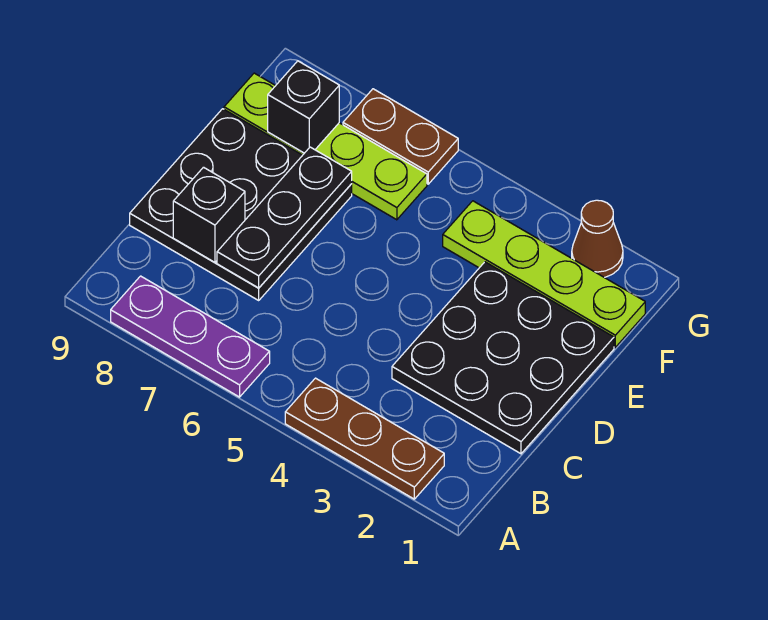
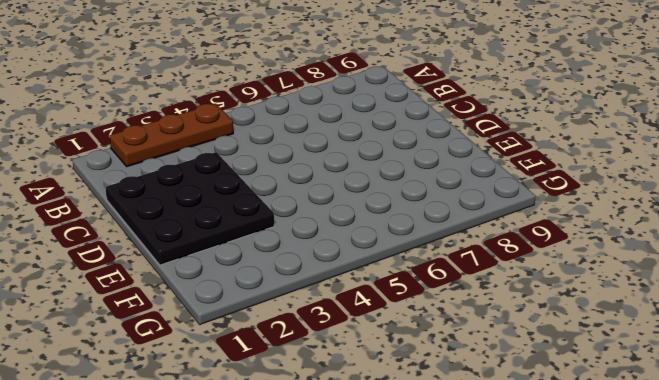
none -> purple plate A6:A8 level 1
none -> black plate C7:E9 level 1

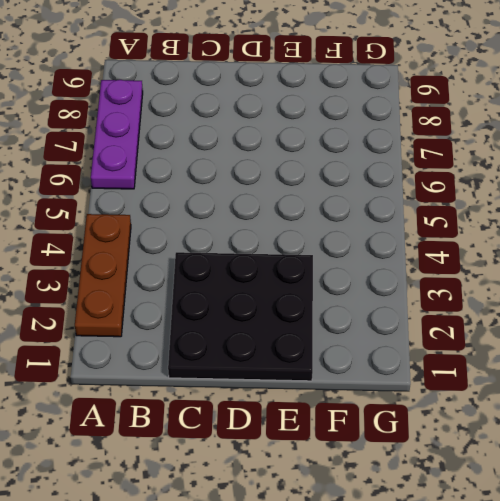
none -> black plate C7:E9 level 1
none -> lime plate F1:F4 level 1

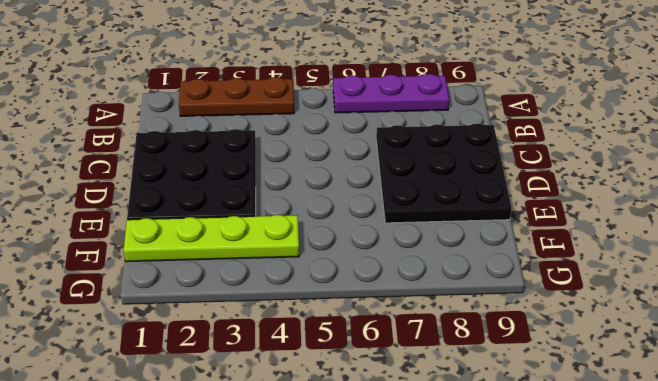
none -> lime plate F6:F9 level 1
none -> brown cone G2 level 1

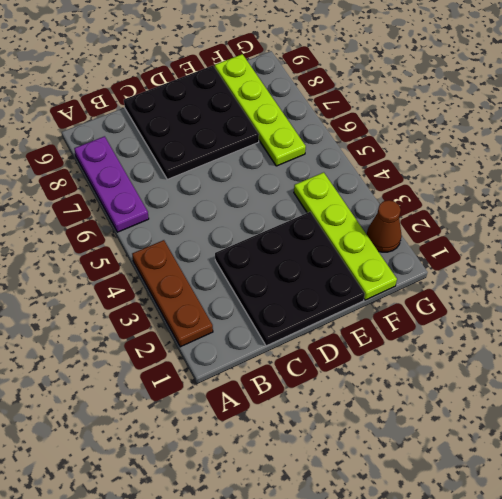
none -> brown plate G6:G7 level 1
none -> black plate C7:E7 level 2

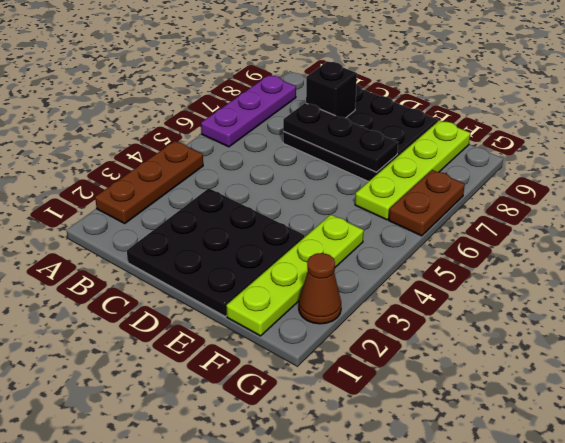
none -> black brick F8 level 2

